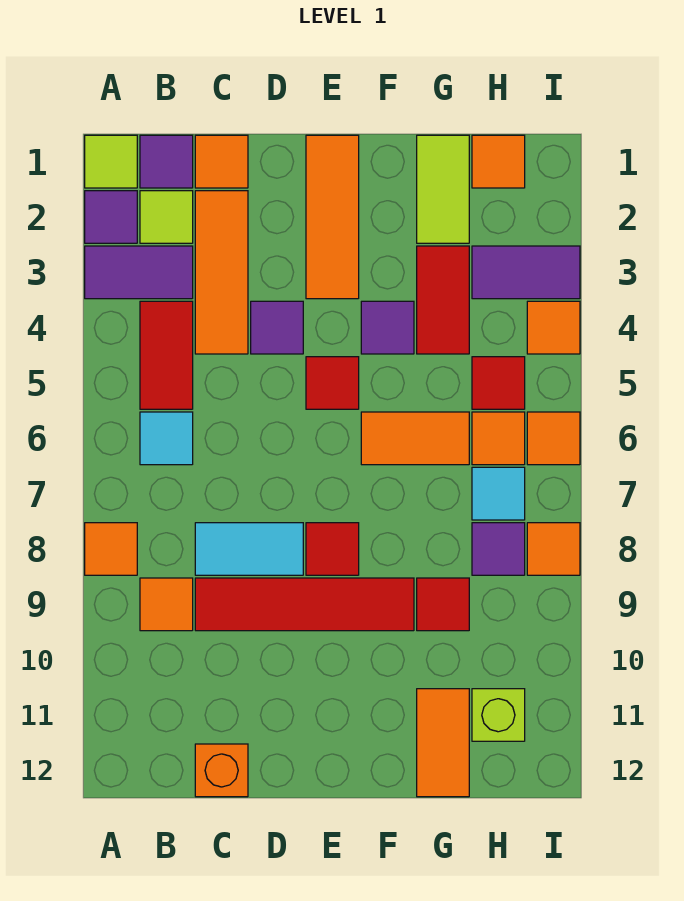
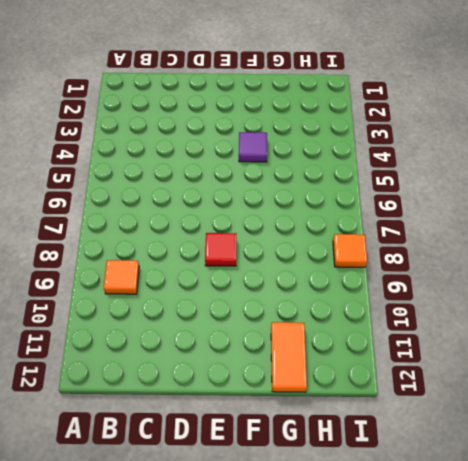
none -> lime tile A1 level 1
none -> purple tile A2 level 1
none -> purple tile A3:B3 level 1
none -> orange tile A8 level 1

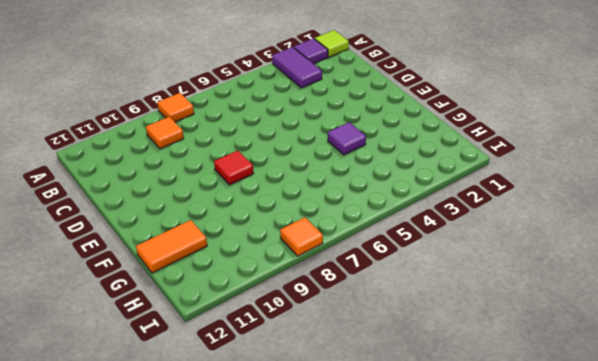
none -> purple tile B1 level 1
none -> lime tile B2 level 1
none -> red tile B4:B5 level 1
none -> cyan tile B6 level 1

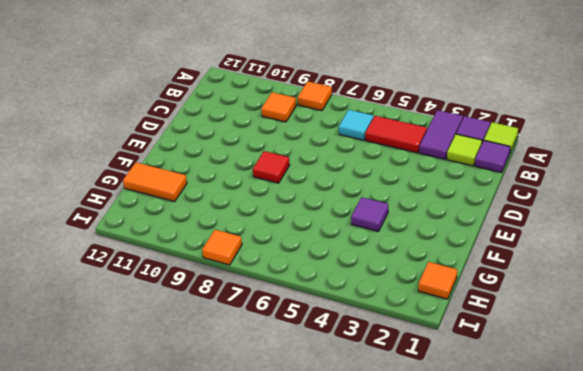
none -> orange tile C1 level 1
none -> orange tile C2:C4 level 1
none -> cyan tile C8:D8 level 1
none -> red tile C9:F9 level 1

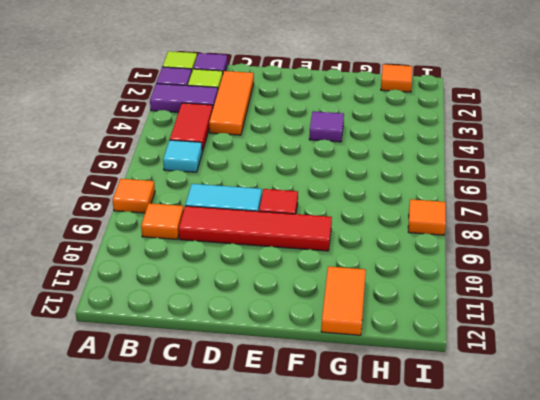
none -> orange tile C1 level 1
none -> orange brick C12 level 1
none -> purple tile D4 level 1
none -> orange tile E1:E3 level 1

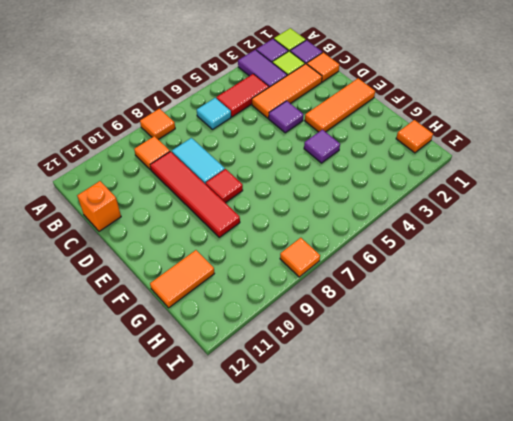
none -> red tile E5 level 1
none -> orange tile F6:G6 level 1
none -> lime tile G1:G2 level 1
none -> red tile G3:G4 level 1

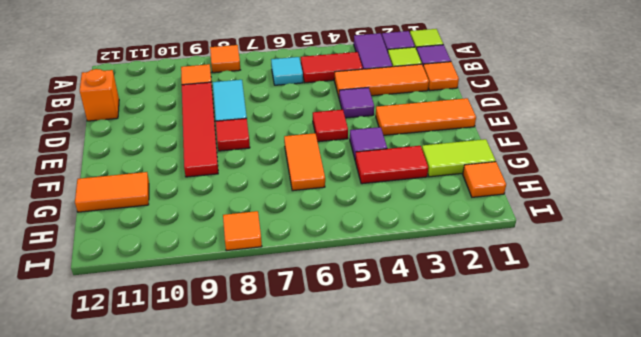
none -> red tile G9 level 1
none -> purple tile H3:I3 level 1
none -> red tile H5 level 1
none -> orange tile H6 level 1

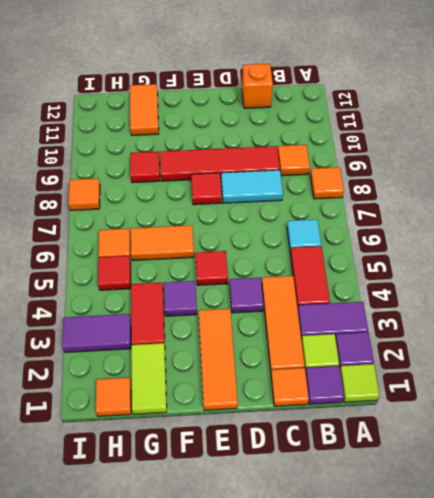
none -> cyan tile H7 level 1
none -> purple tile H8 level 1
none -> lime brick H11 level 1
none -> orange tile I4 level 1

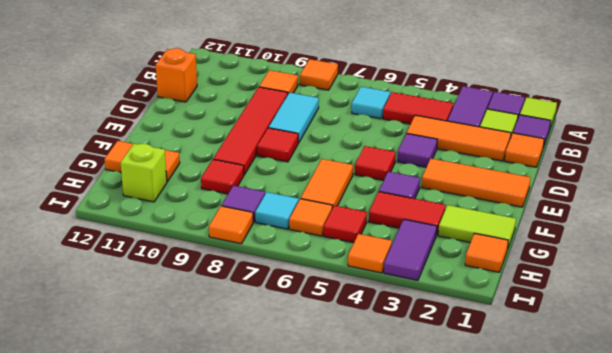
none -> orange tile I6 level 1

